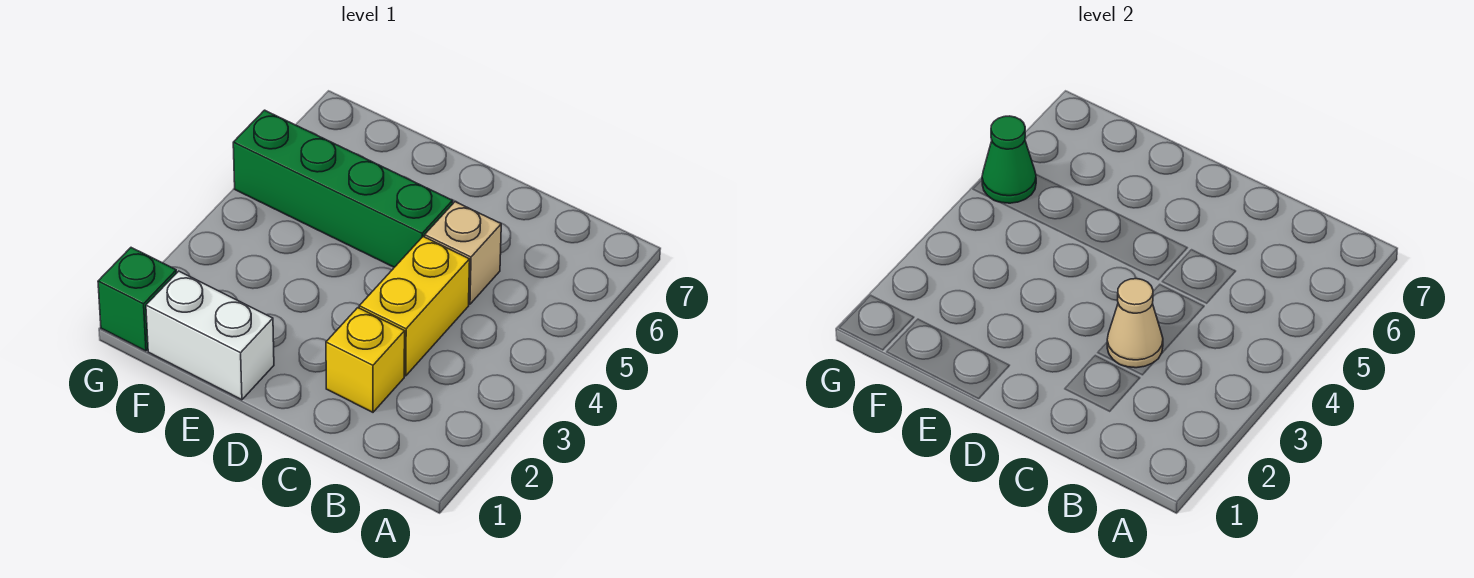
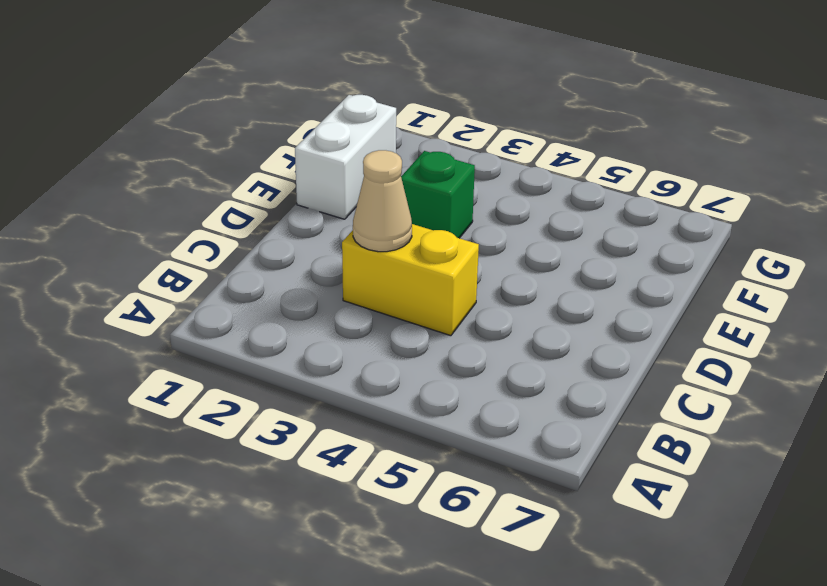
green brick E3 level 1 -> green brick G1 level 1
none -> yellow brick C2 level 1
none -> tan brick C5 level 1

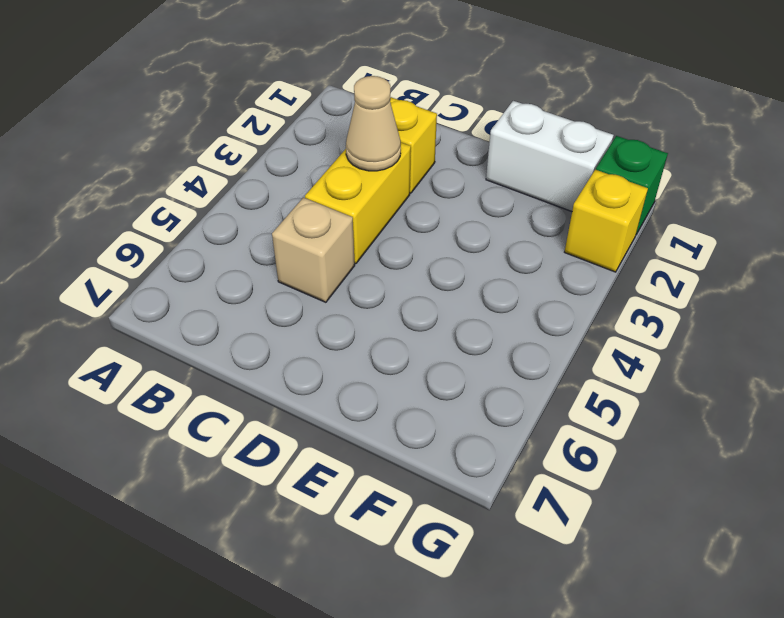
yellow brick G2 level 1 -> none
none -> green brick D5:G5 level 1
none -> green cone G5 level 2

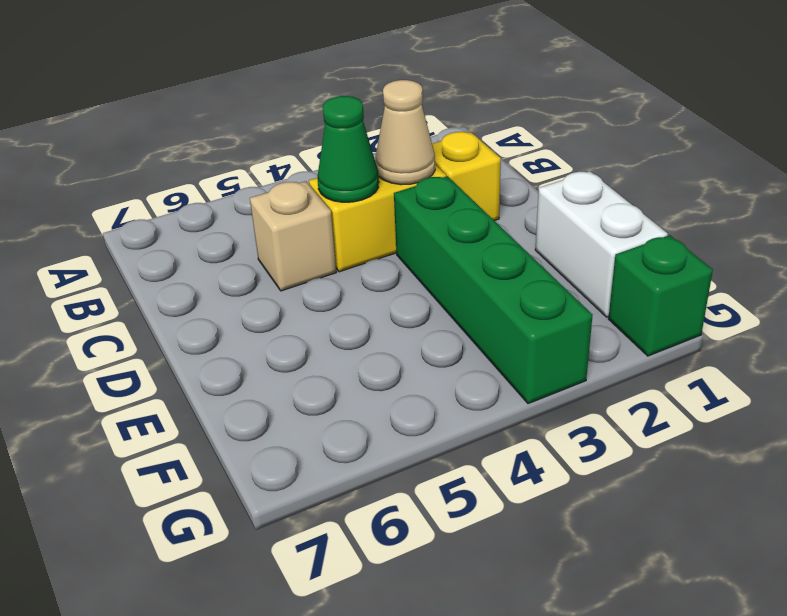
green cone C4 level 2 -> green cone G5 level 2
green brick D3:G3 level 1 -> green brick D5:G5 level 1

